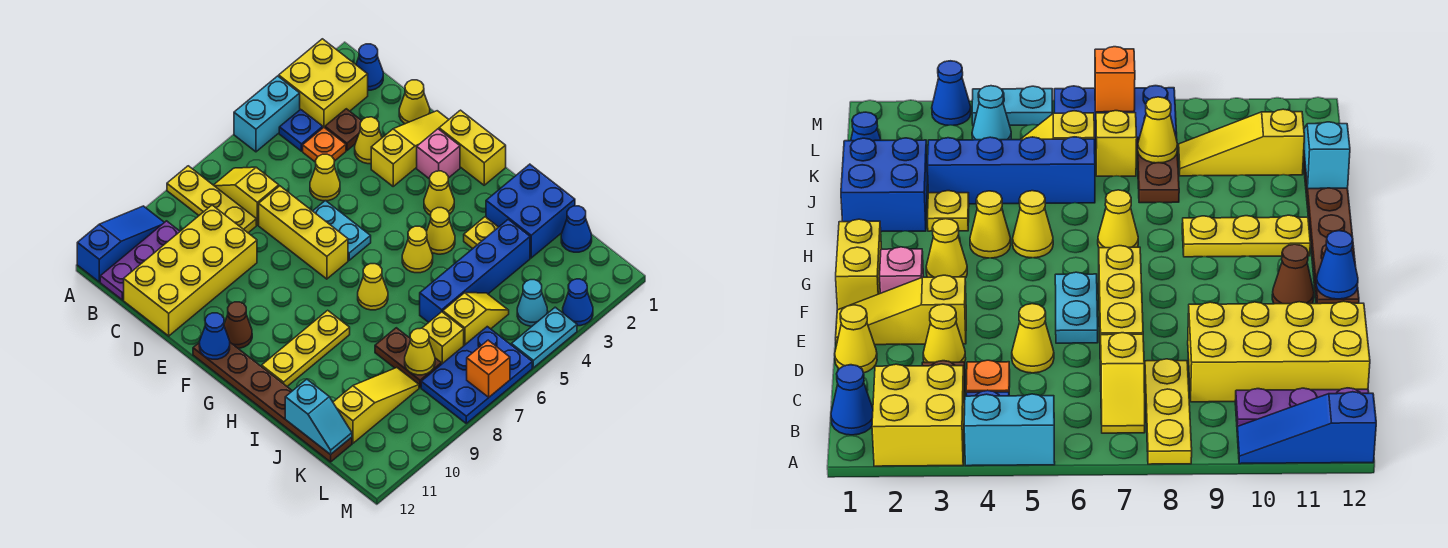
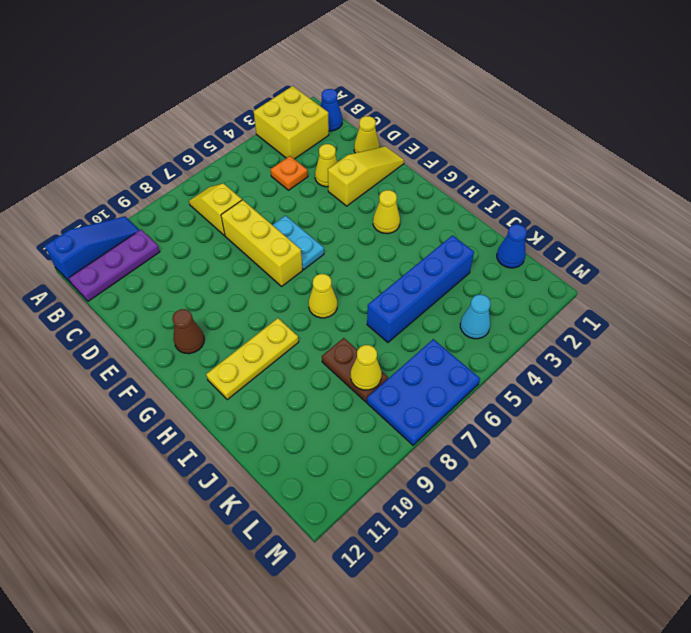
none -> cyan brick A4:A5 level 1
none -> yellow plate A8:C8 level 1
none -> blue plate B4 level 1
none -> brown plate C3 level 1

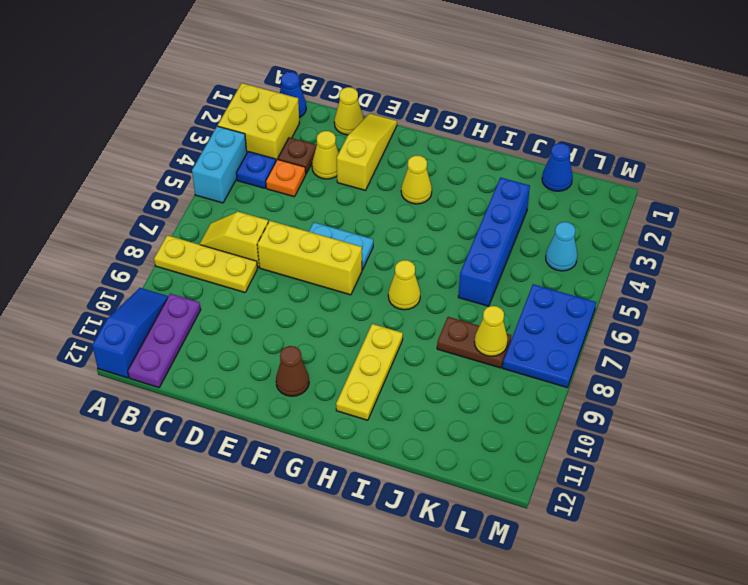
none -> yellow brick C9:D12 level 1
none -> yellow cone D5 level 1
none -> yellow brick F1:G1 level 1
none -> pink brick F2 level 1

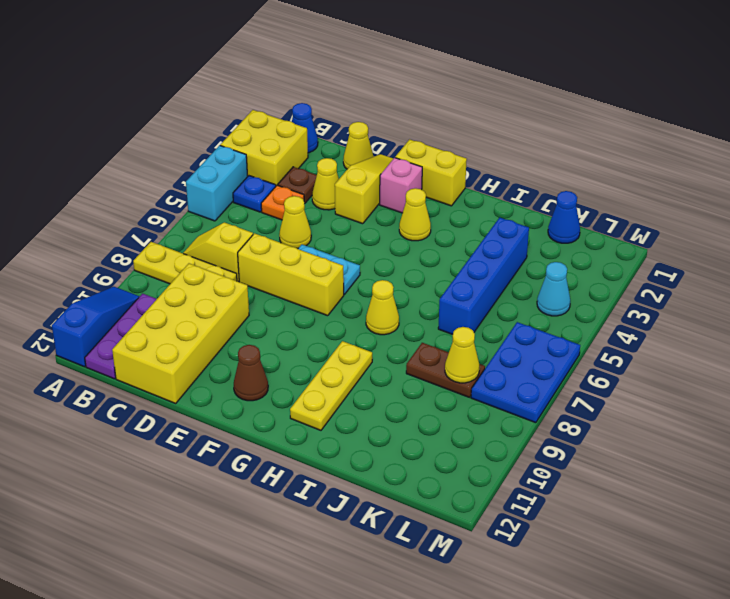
none -> brown plate F12:K12 level 1
none -> yellow cone H4 level 1
none -> yellow cone H5 level 1
none -> blue brick I1:J2 level 1

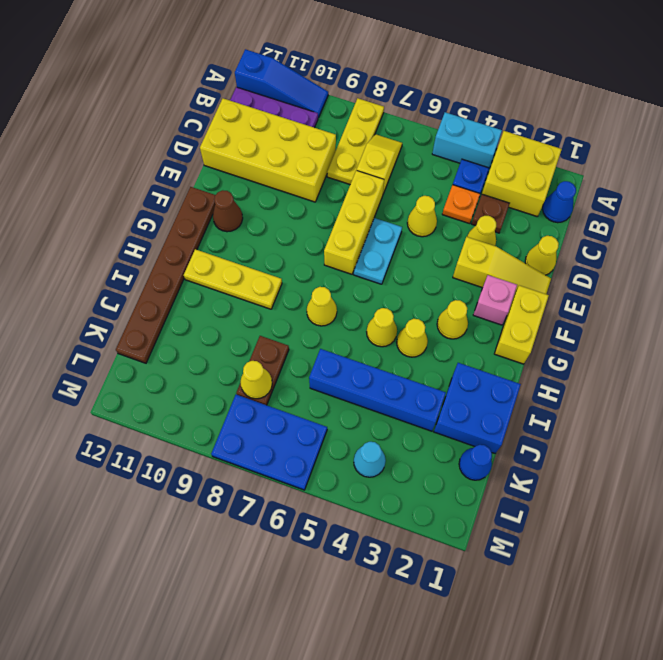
none -> yellow plate I3 level 1
none -> yellow slope K5:K6 level 1 top 6
none -> yellow brick K7 level 1
none -> yellow slope K9:K11 level 1 top 11

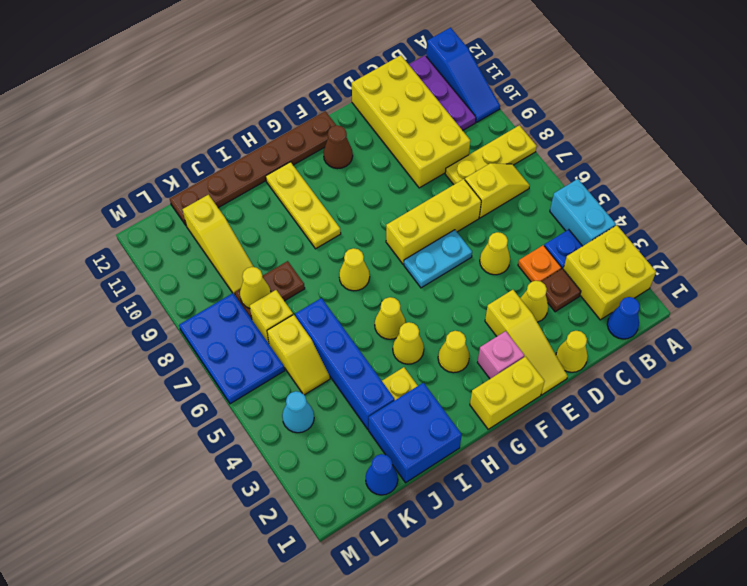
none -> blue cone M3 level 1
none -> cyan plate M4:M5 level 1
none -> blue cone F12 level 2
none -> cyan slope J12:K12 level 2 top J

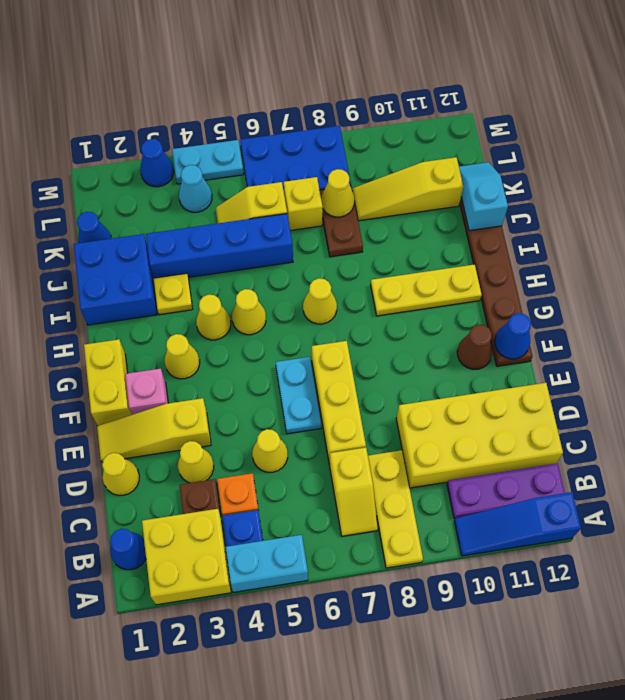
none -> orange brick M7 level 2

